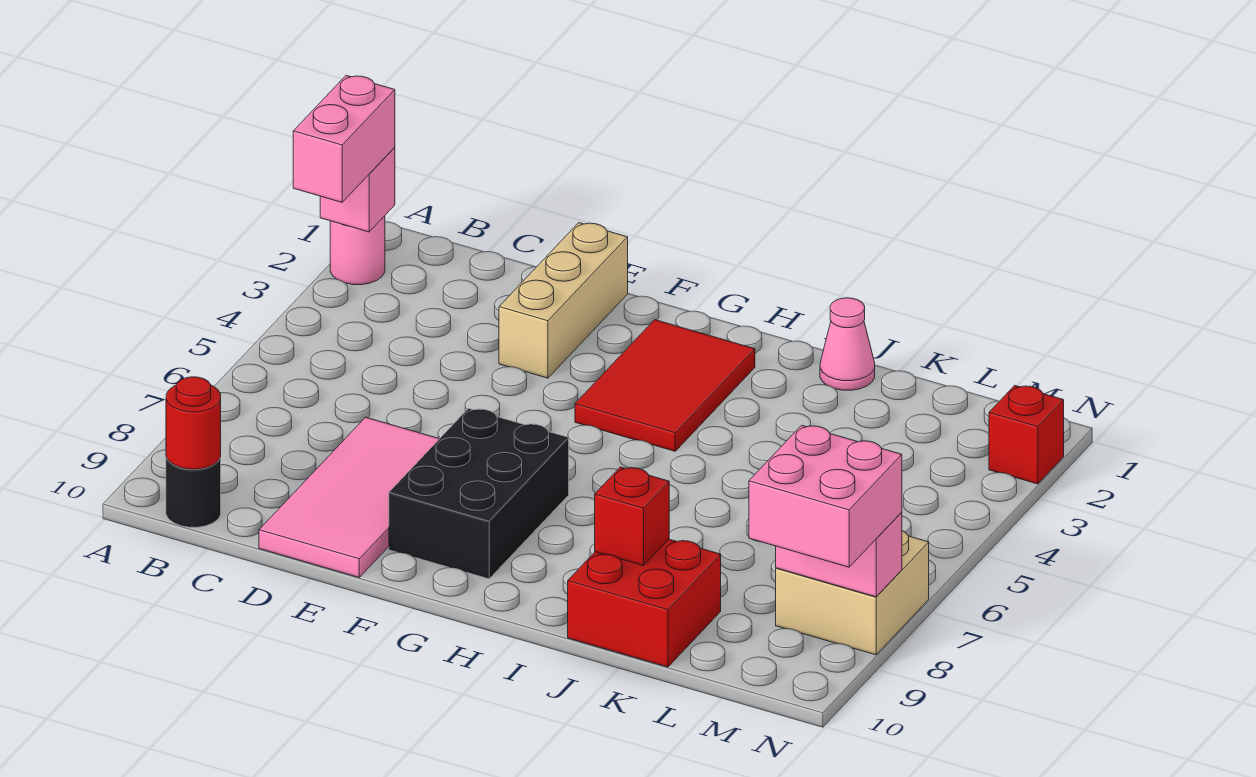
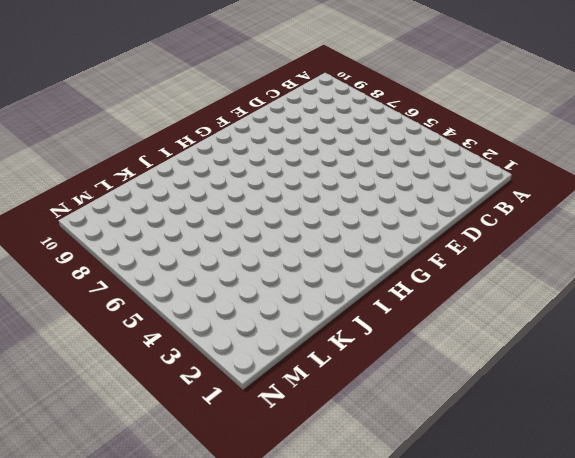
none -> pink round brick A2 level 1
none -> black round brick B10 level 1
none -> pink tile D7:E10 level 1

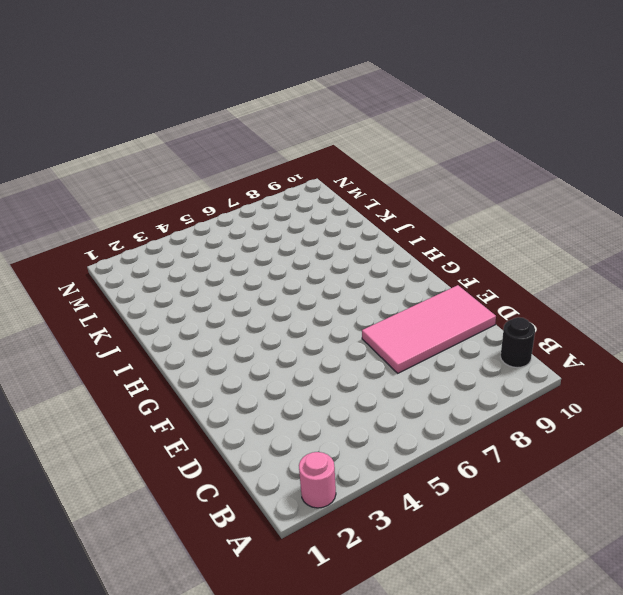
none -> tan brick E1:E3 level 1
none -> black brick F7:G9 level 1
none -> red tile G2:H4 level 1

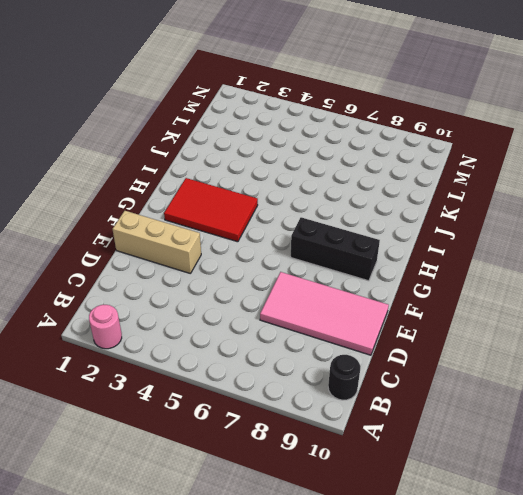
black brick G7:G9 level 1 -> black brick F7:G9 level 1
none -> pink cone J1 level 1
none -> red brick J9:K10 level 1
none -> tan brick M7:N8 level 1

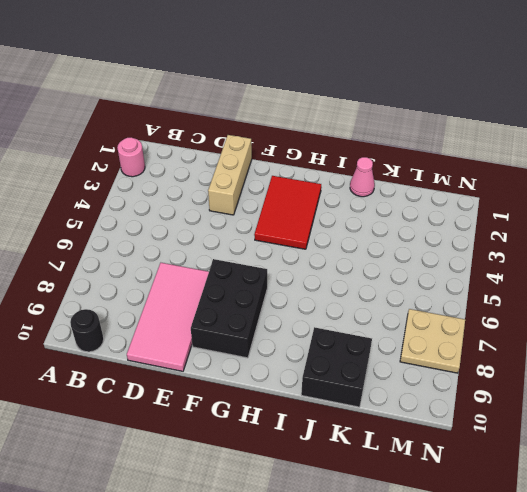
black brick J9:K10 level 1 -> red brick J9:K10 level 1
tan plate M7:N8 level 1 -> tan brick M7:N8 level 1
none -> red brick N2 level 1
none -> pink brick A2 level 2
none -> red round brick B10 level 2

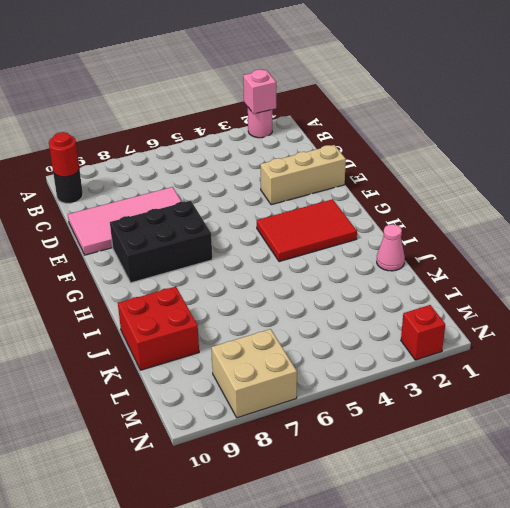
none -> red brick J9 level 2
none -> pink brick M8:N8 level 2
none -> pink brick A2:A3 level 3

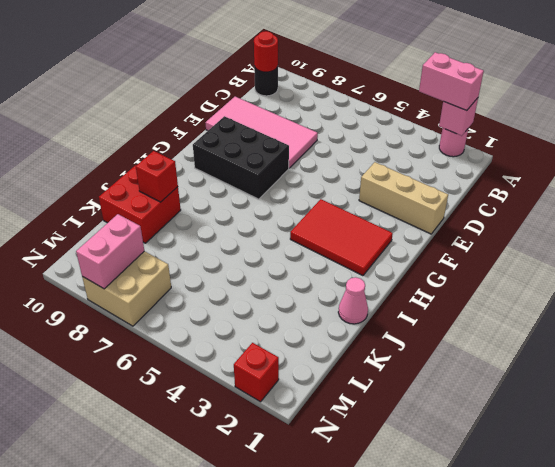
none -> pink brick M8:N9 level 3

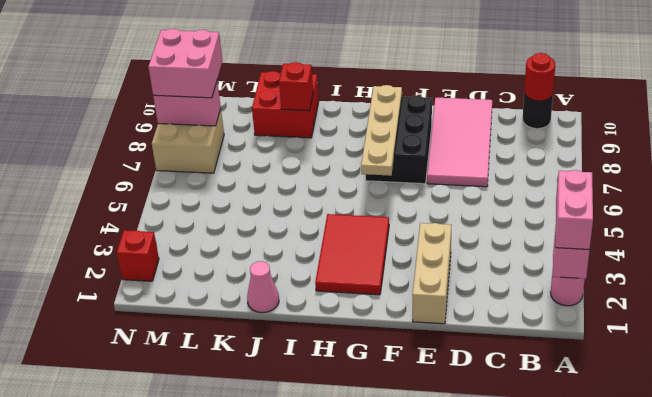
tan plate G6:G9 level 2 -> none

